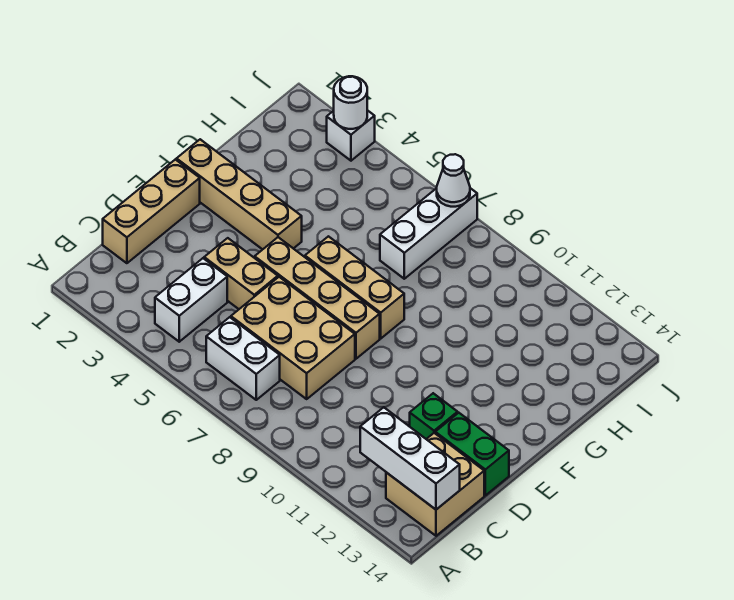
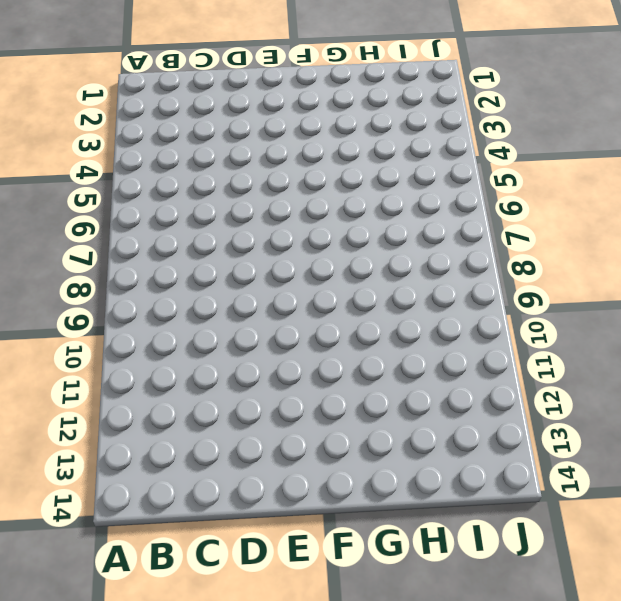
none -> white brick B4:C4 level 1
none -> white brick B6:B7 level 1
none -> tan brick B13:C14 level 1

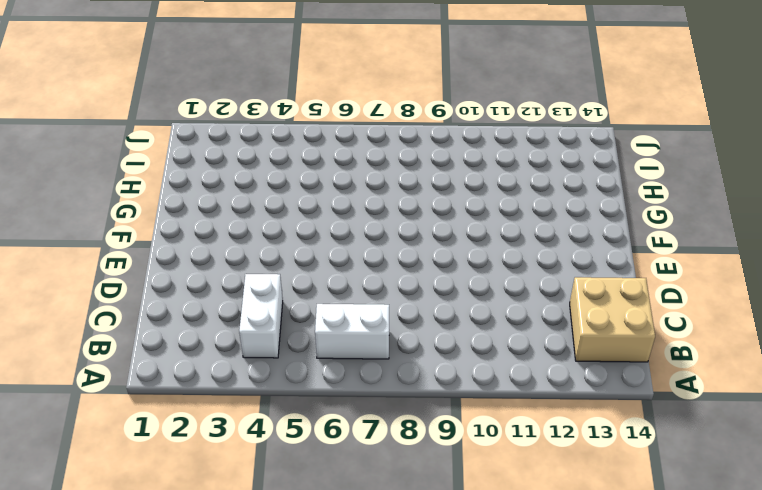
none -> tan brick C1:E1 level 1
none -> tan brick C6:D8 level 1
none -> tan brick D4:D5 level 1

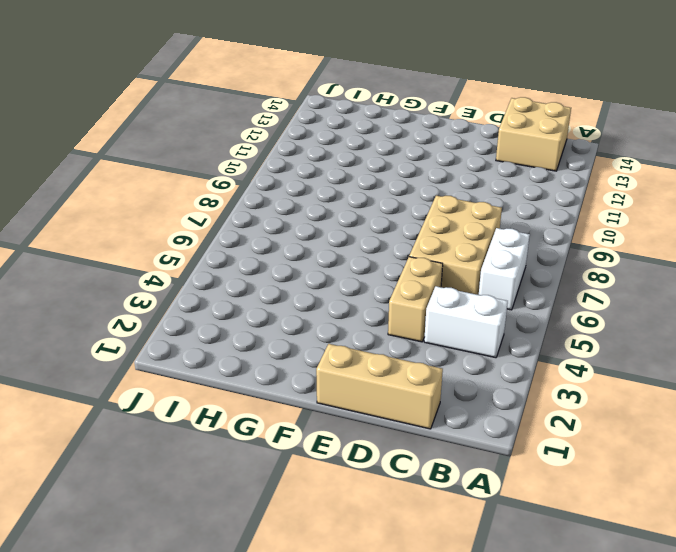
none -> green brick D12 level 1
none -> green brick D13:D14 level 1
none -> tan brick E5:E8 level 1

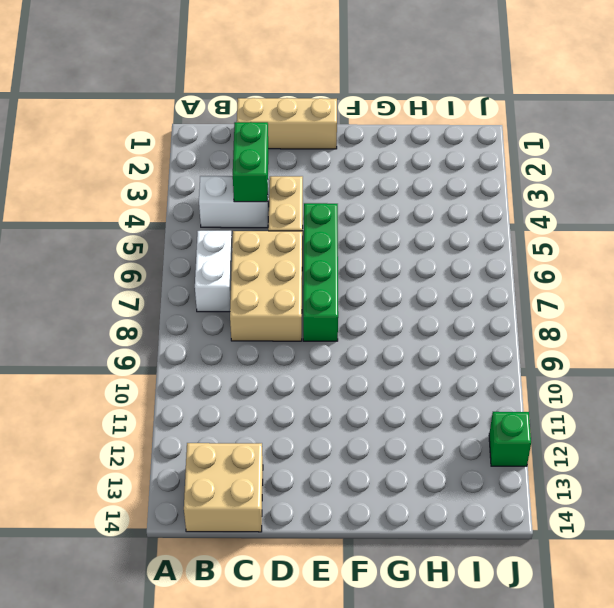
green brick C3:C4 level 2 -> green brick D13:D14 level 1
green brick E5:E8 level 1 -> tan brick E5:E8 level 1
green brick J12 level 1 -> green brick D12 level 1
none -> tan brick F1:F4 level 1
none -> tan brick F6:F8 level 1
none -> white brick H7:J7 level 1

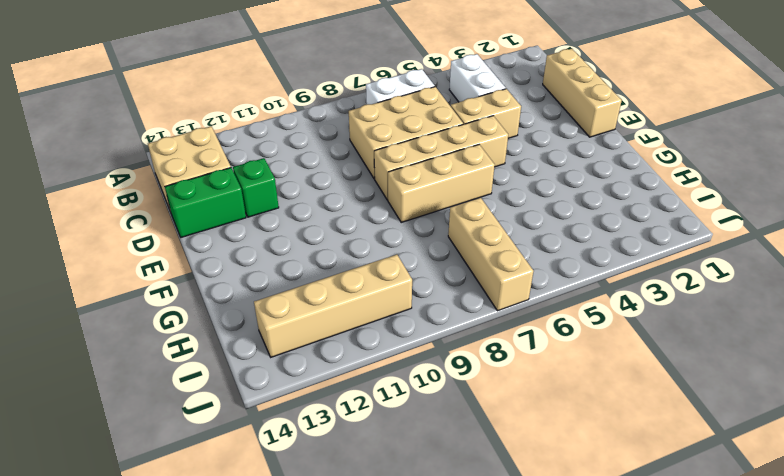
tan brick H7:J7 level 1 -> white brick H7:J7 level 1
tan brick I10:I13 level 1 -> tan brick F1:F4 level 1
none -> white brick J3 level 1
none -> white brick B12:B14 level 2
none -> white round brick J3 level 2

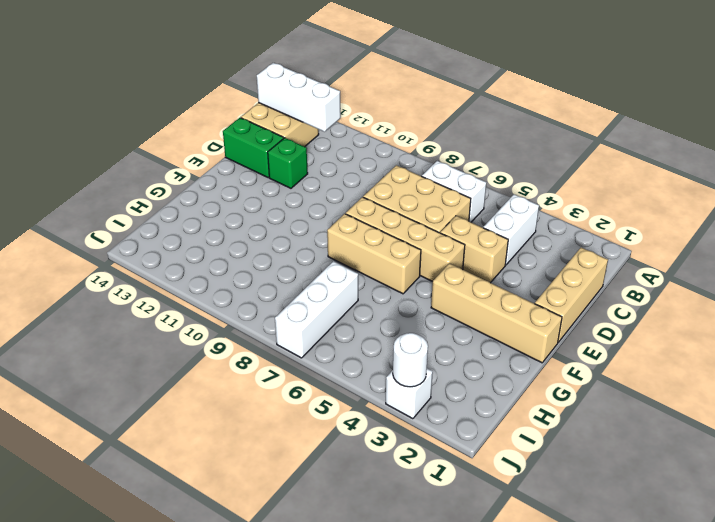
none -> white cone J7 level 2

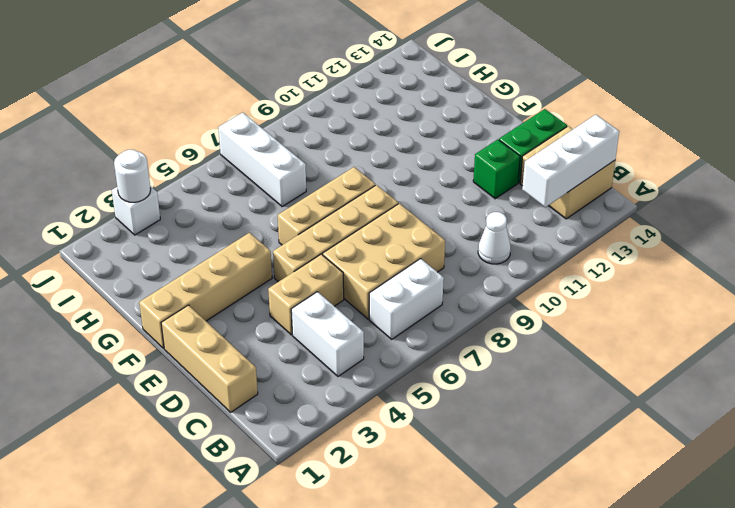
white cone B10 level 1 -> white cone J7 level 2

